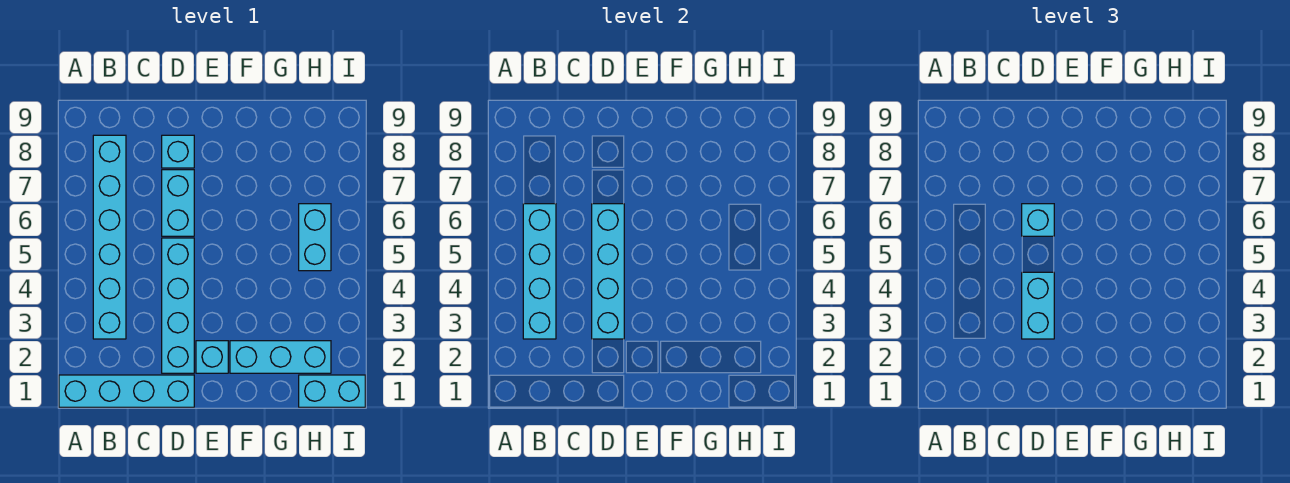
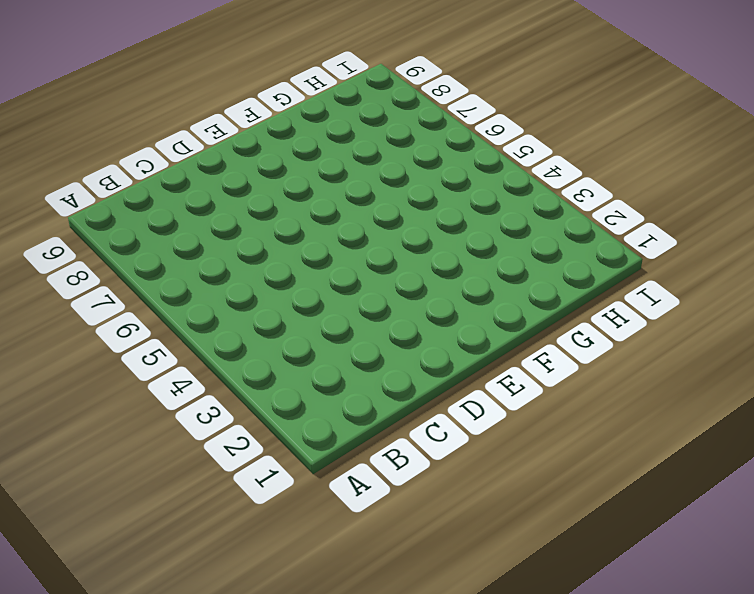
none -> cyan brick A1:D1 level 1
none -> cyan brick B3:B8 level 1
none -> cyan brick D2:D5 level 1

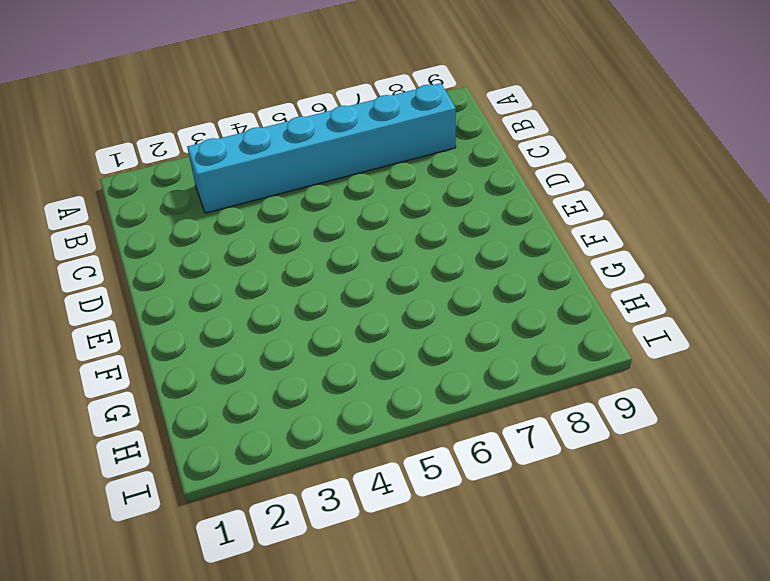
none -> cyan brick A1:D1 level 1
none -> cyan brick D2:D5 level 1
none -> cyan brick D6:D7 level 1

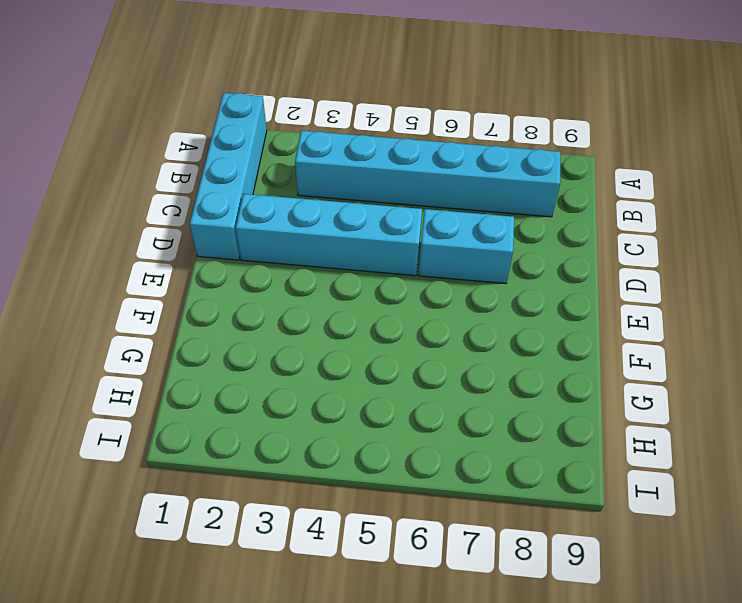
none -> cyan brick D8 level 1
none -> cyan brick E2 level 1
none -> cyan brick F2:H2 level 1

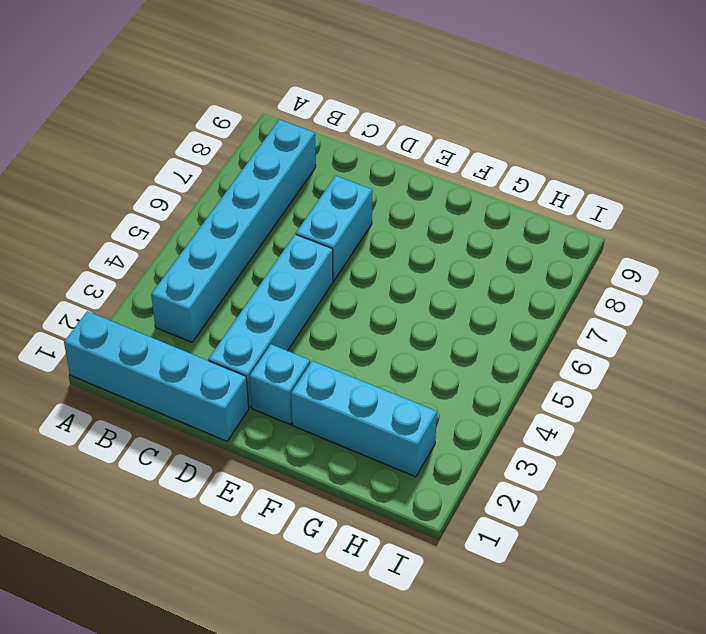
none -> cyan brick D8 level 1
none -> cyan brick H1:I1 level 1
none -> cyan brick H5:H6 level 1

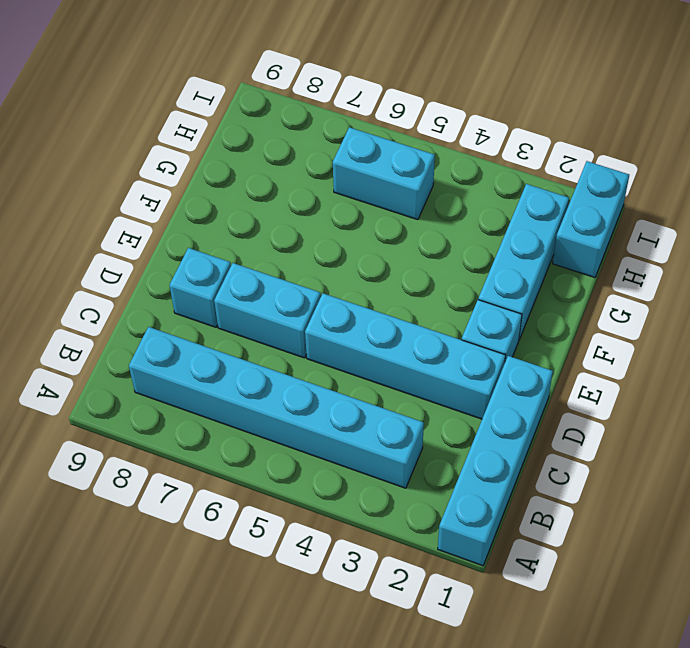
none -> cyan brick B3:B6 level 2
none -> cyan brick D3:D6 level 2
none -> cyan brick D3:D4 level 3

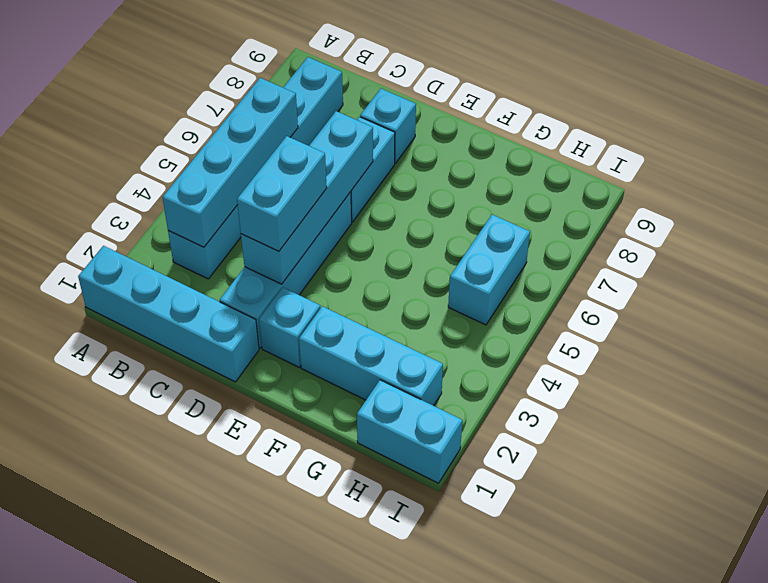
none -> cyan brick D6 level 3

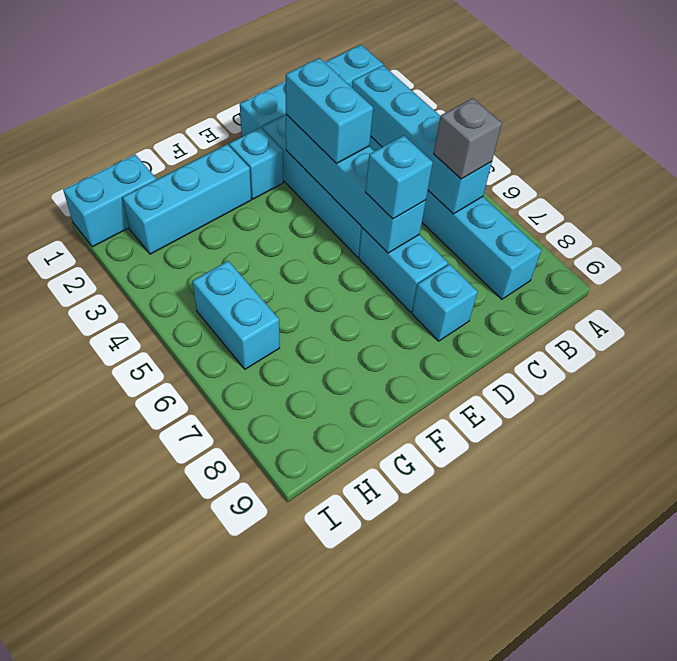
grey brick B6 level 3 -> none

